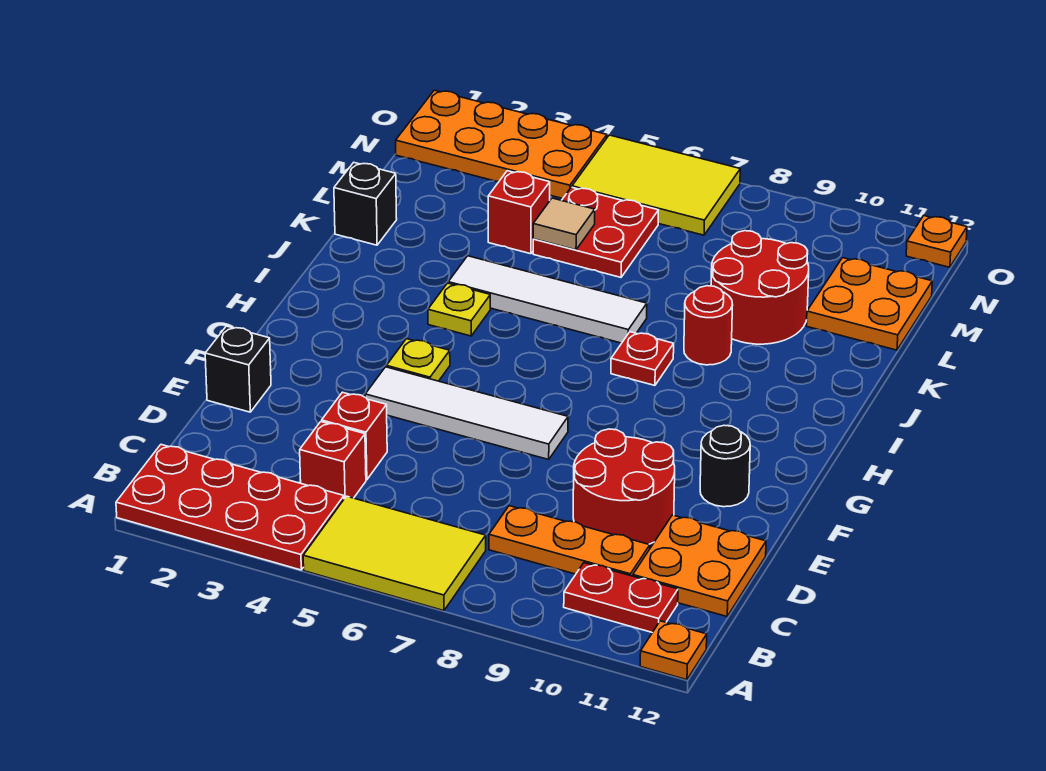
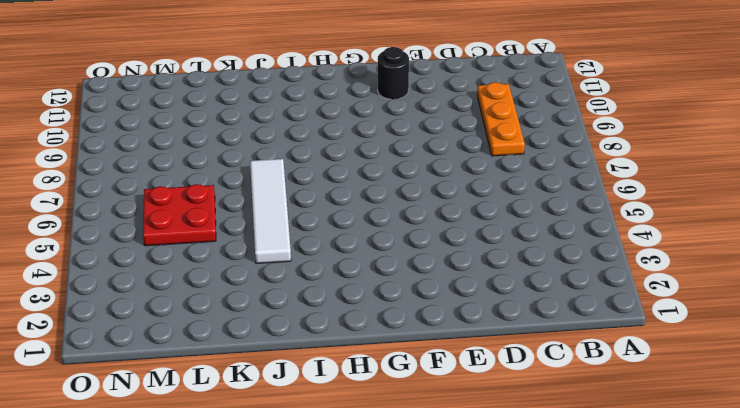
none -> red plate A1:B4 level 1
none -> yellow tile A5:B7 level 1
none -> orange plate A12 level 1

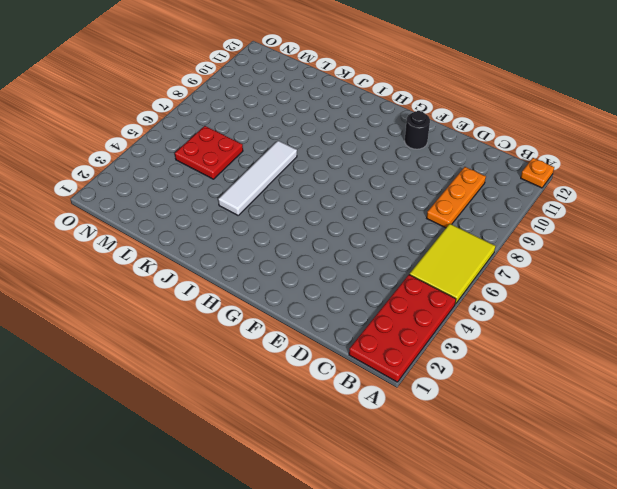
none -> red plate B10:B11 level 1
none -> red brick C4 level 1
none -> orange plate C11:D12 level 1

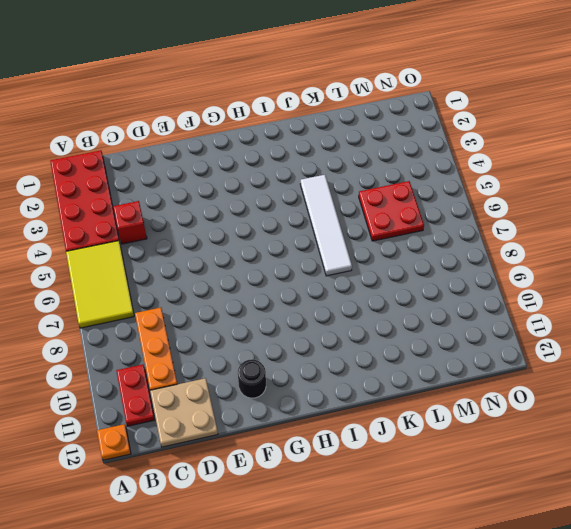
tan plate C11:D12 level 1 -> orange plate C11:D12 level 1
none -> red brick D4 level 1
none -> red round brick D9:E10 level 1
none -> black brick E1 level 1

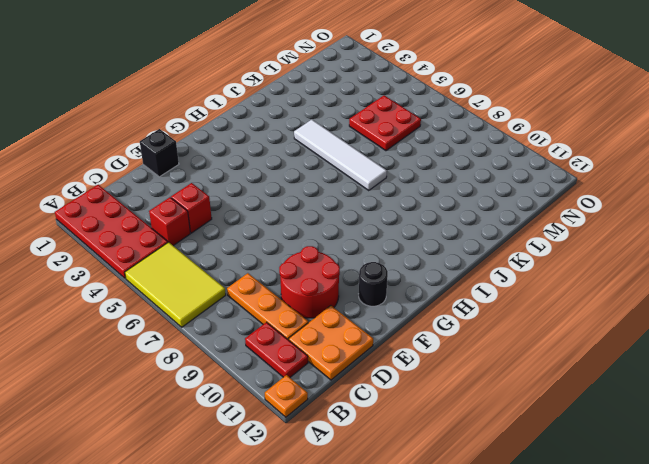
none -> white tile F4:F7 level 1
none -> yellow plate G4 level 1
none -> yellow plate I4 level 1

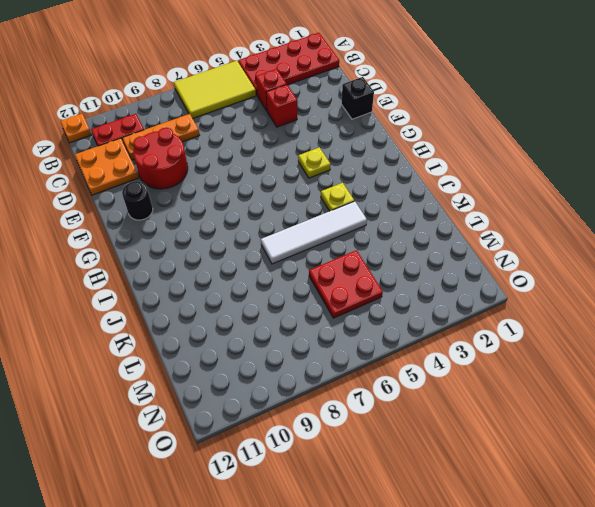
none -> white tile F4:F7 level 1
none -> red plate I8 level 1
none -> red round brick J9 level 1

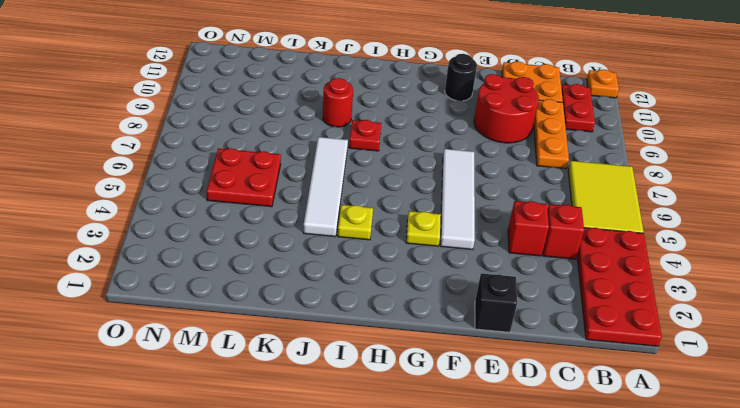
none -> black brick K1 level 1
none -> red round brick K9:L10 level 1
none -> red brick L4 level 1

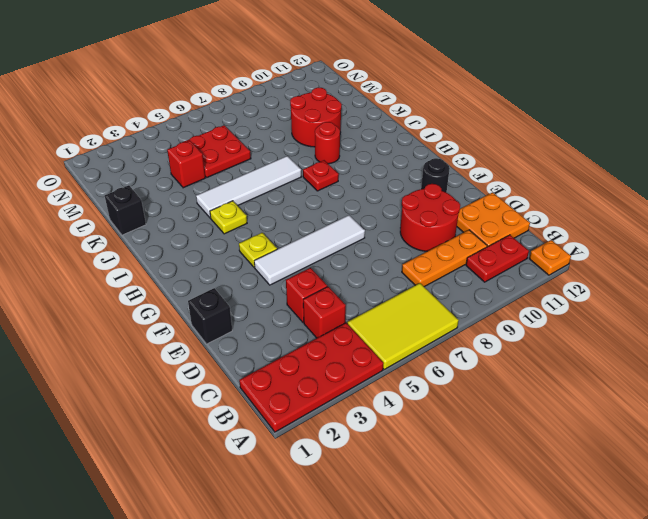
none -> orange plate L11:M12 level 1
none -> orange plate N1:O4 level 1
none -> yellow tile N5:O7 level 1

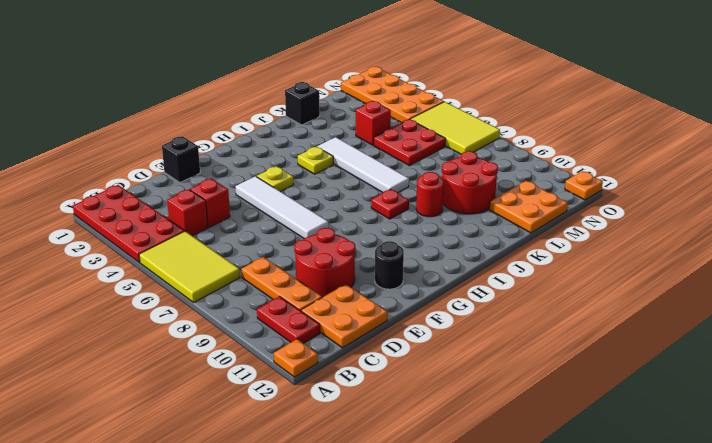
none -> tan tile L5 level 2

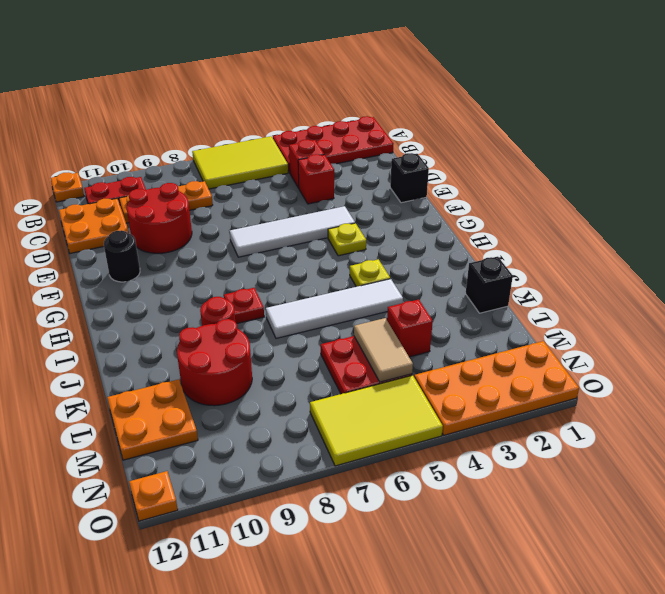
tan tile L5:M5 level 2 -> tan tile L5 level 2

